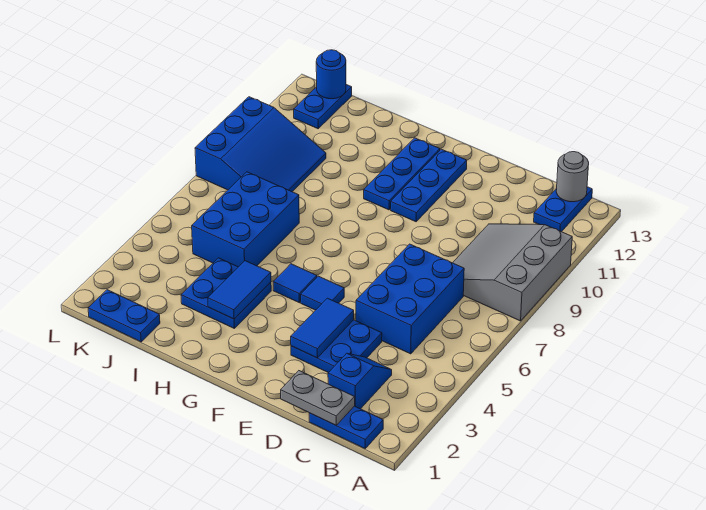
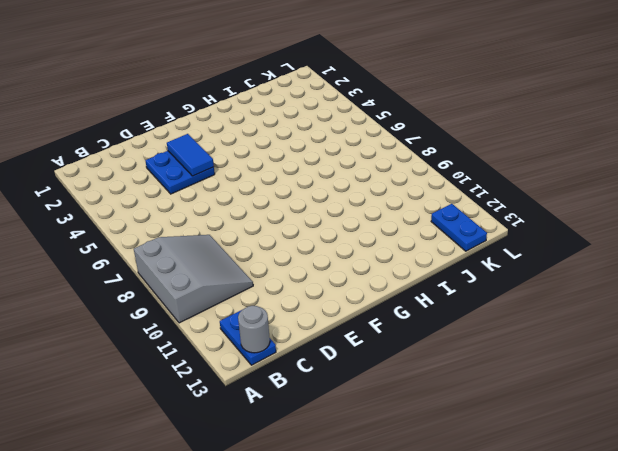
none -> blue plate B1:C1 level 1
none -> blue slope C2:C3 level 1 top 2
none -> blue brick C5:D7 level 1

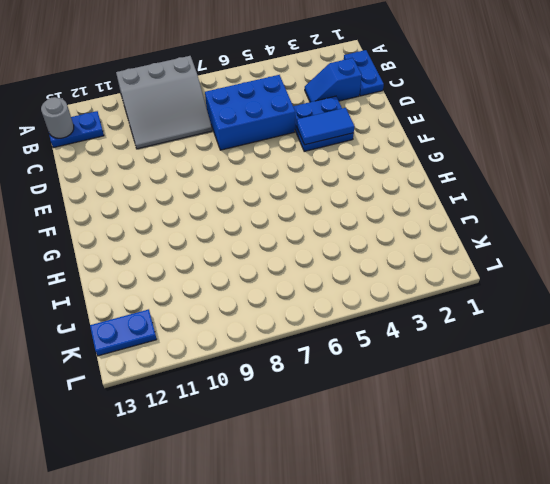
none -> blue tile F5 level 1
none -> blue plate F10:F12 level 1
none -> blue tile G5 level 1

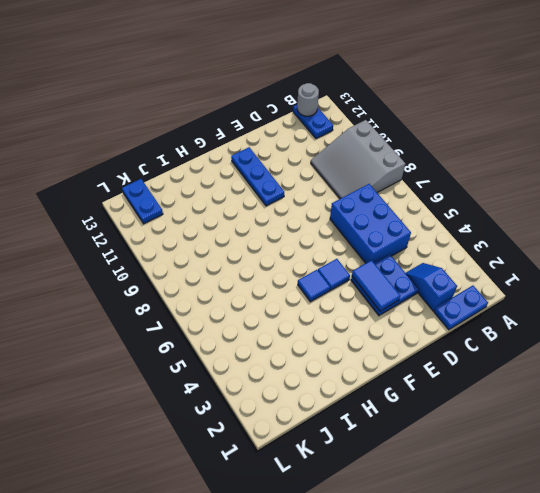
none -> blue plate G10:G12 level 1
none -> blue plate H3:I4 level 1
none -> blue brick I5:J7 level 1

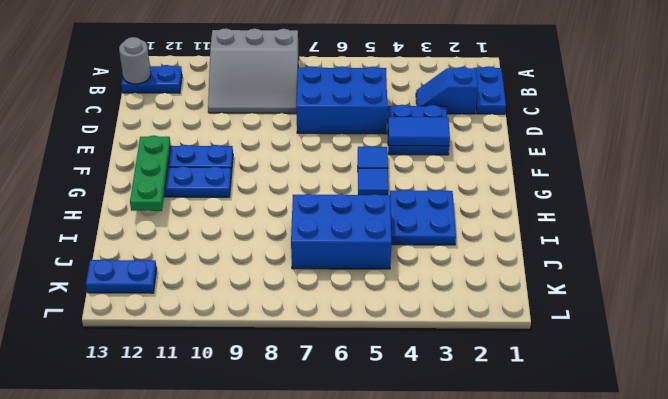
green plate F12:H12 level 2 -> none
none -> blue plate J1:K1 level 1
none -> blue slope J8:L10 level 1 top L
none -> grey plate C1:D1 level 2

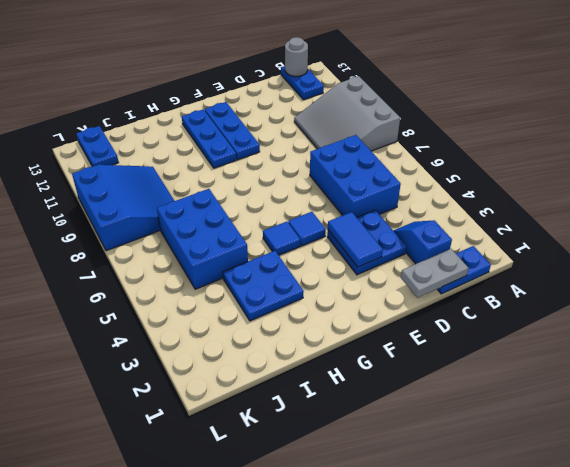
none -> blue plate J1:K1 level 1
none -> blue tile H3:H4 level 2
none -> blue round brick K13 level 2

